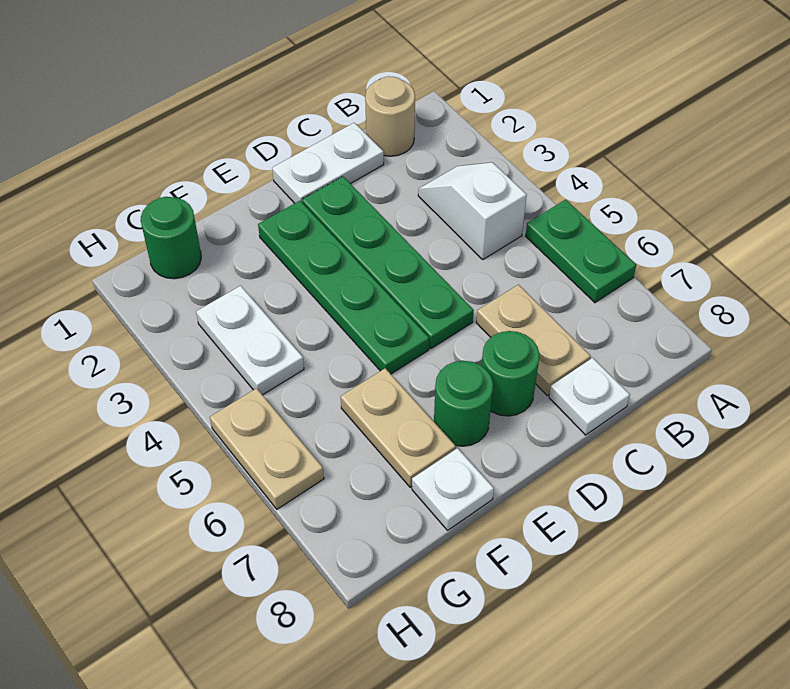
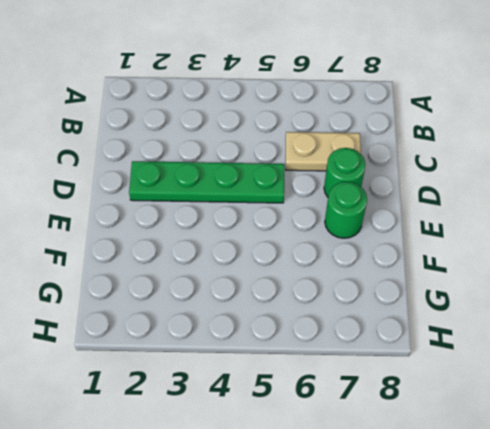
none -> green plate A5:A6 level 1
none -> tan round brick B1 level 1
none -> white slope B3:B4 level 1 top 4

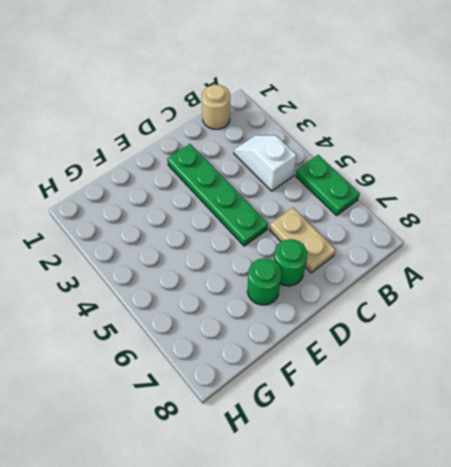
none -> white plate C1:D1 level 1
none -> white plate C8 level 1
none -> green plate E2:E5 level 1

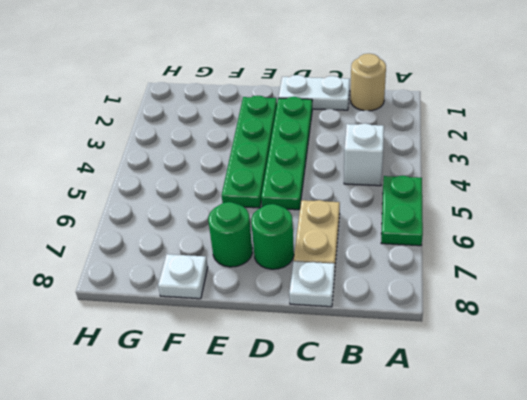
none -> tan plate F6:F7 level 1
none -> green round brick G1 level 1
none -> white plate G3:G4 level 1

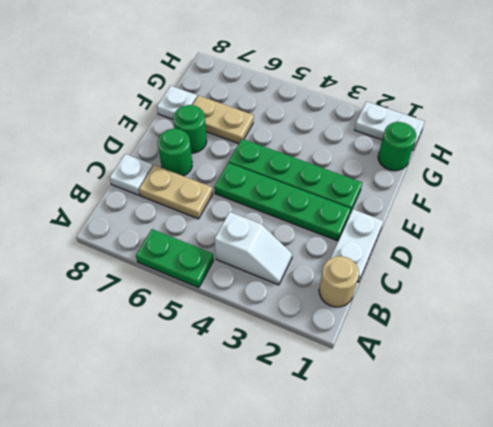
white plate H1:H2 level 1 -> white plate G3:G4 level 1
none -> tan plate H5:H6 level 1

